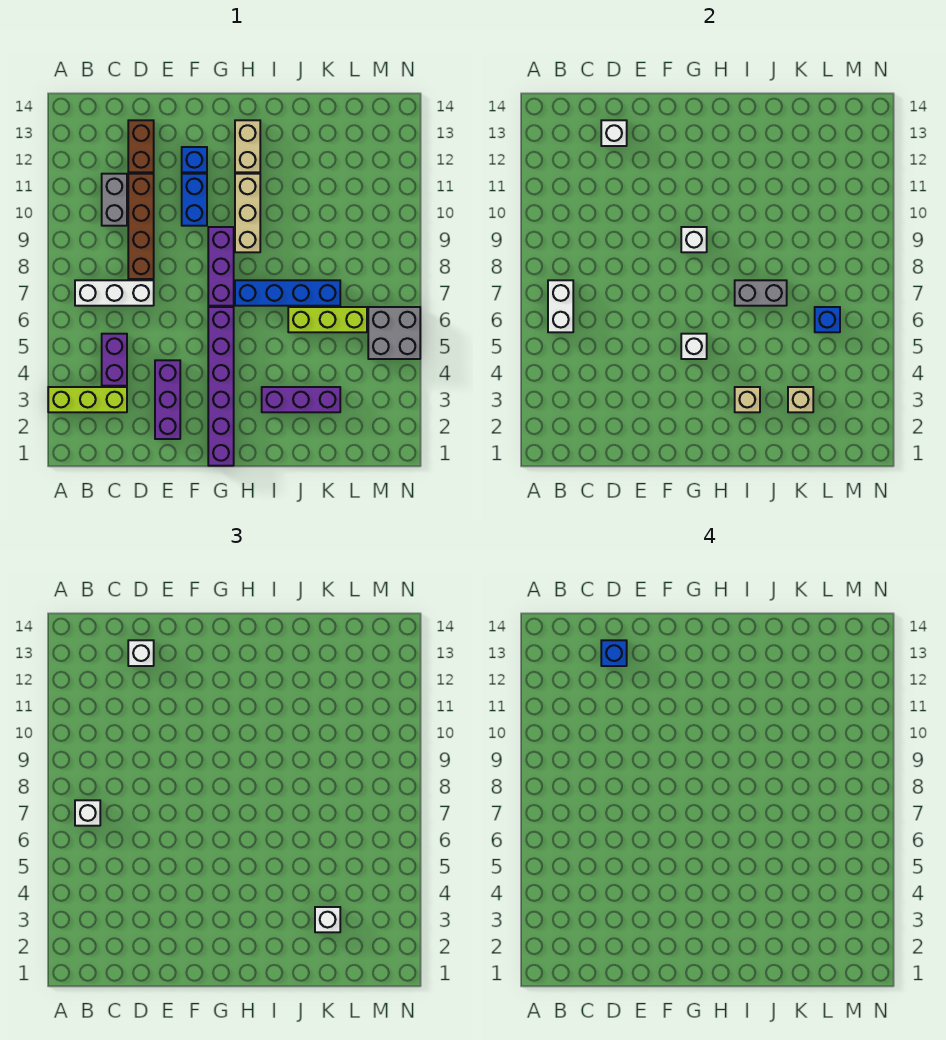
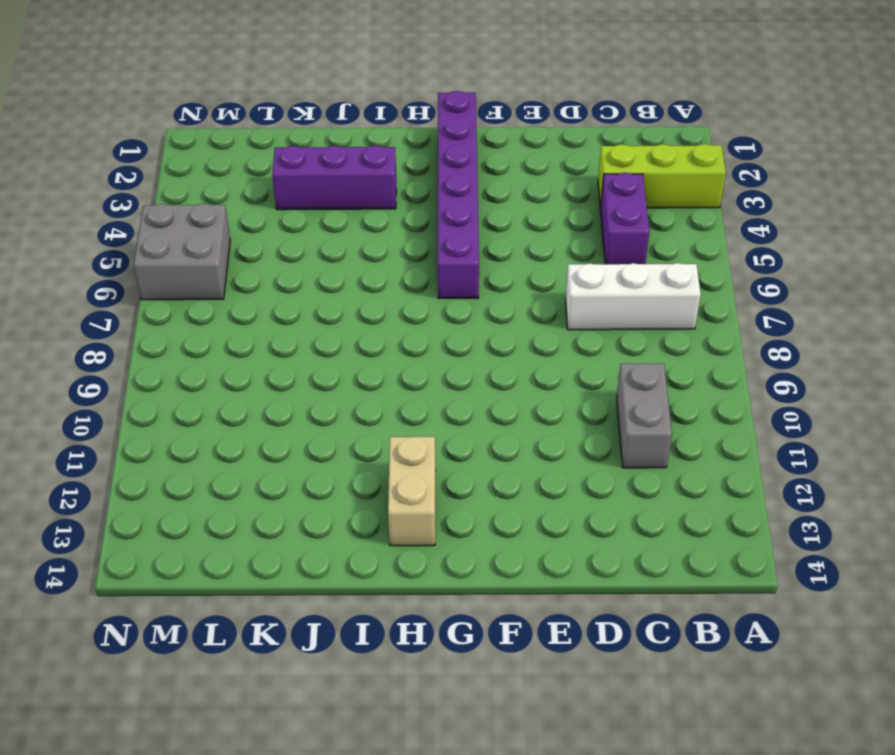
none -> brown brick D8:D11 level 1
none -> brown brick D12:D13 level 1
none -> purple brick E2:E4 level 1

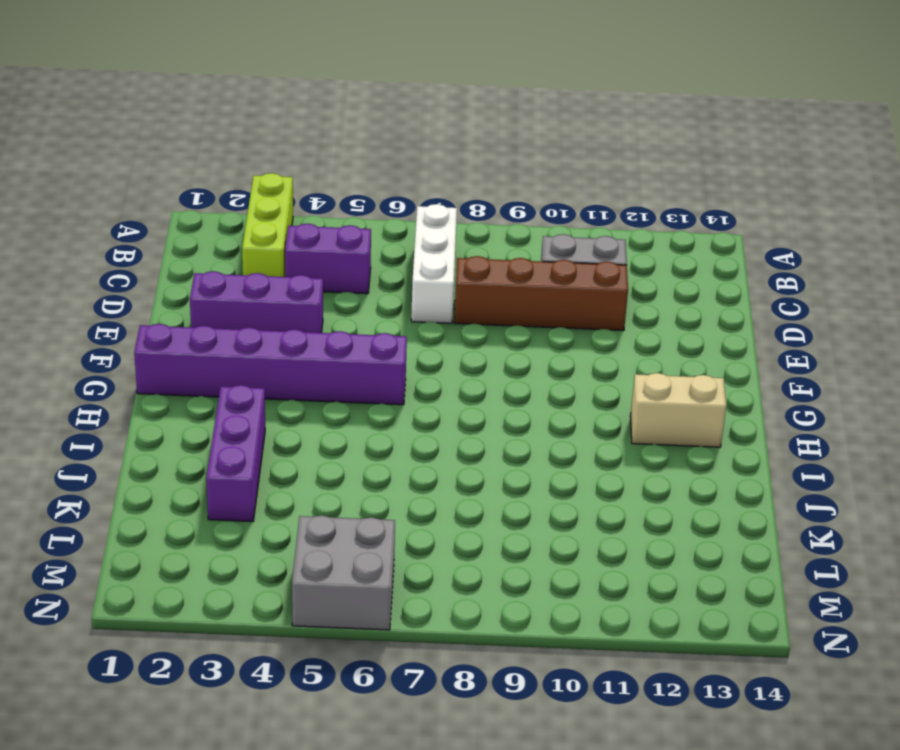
none -> brown brick D12:D13 level 1
none -> blue brick F10:F11 level 1
none -> blue brick F12 level 1

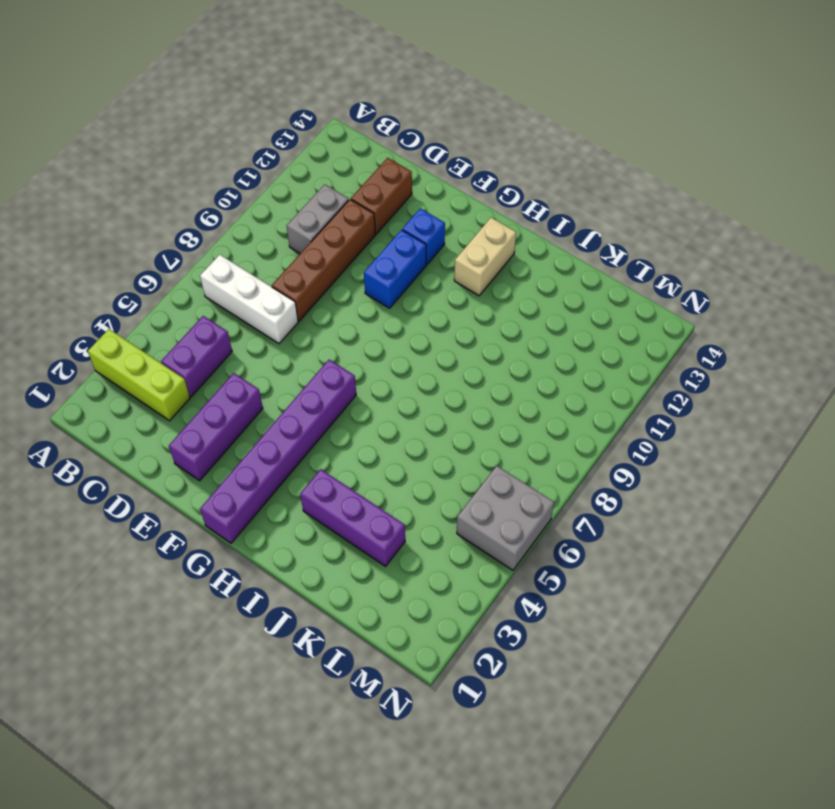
none -> purple brick G7:G9 level 1
none -> blue brick H7:K7 level 1
none -> tan brick H9:H11 level 1

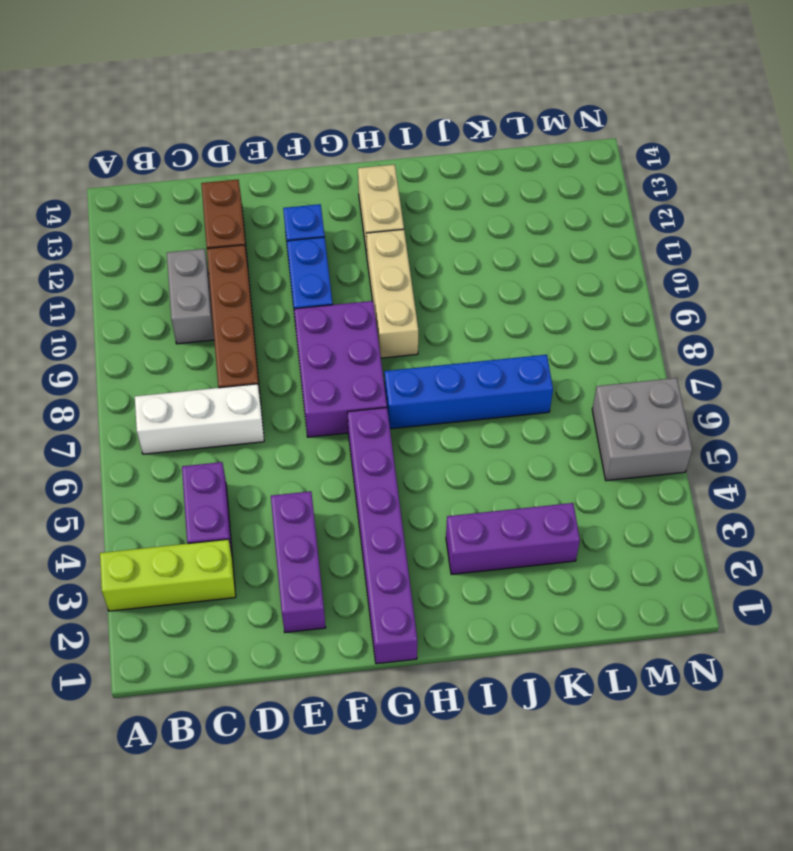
purple brick F7:G9 level 1 -> purple brick G7:G9 level 1
none -> lime brick J6:L6 level 1
none -> white brick B6:B7 level 2
none -> white brick D13 level 2

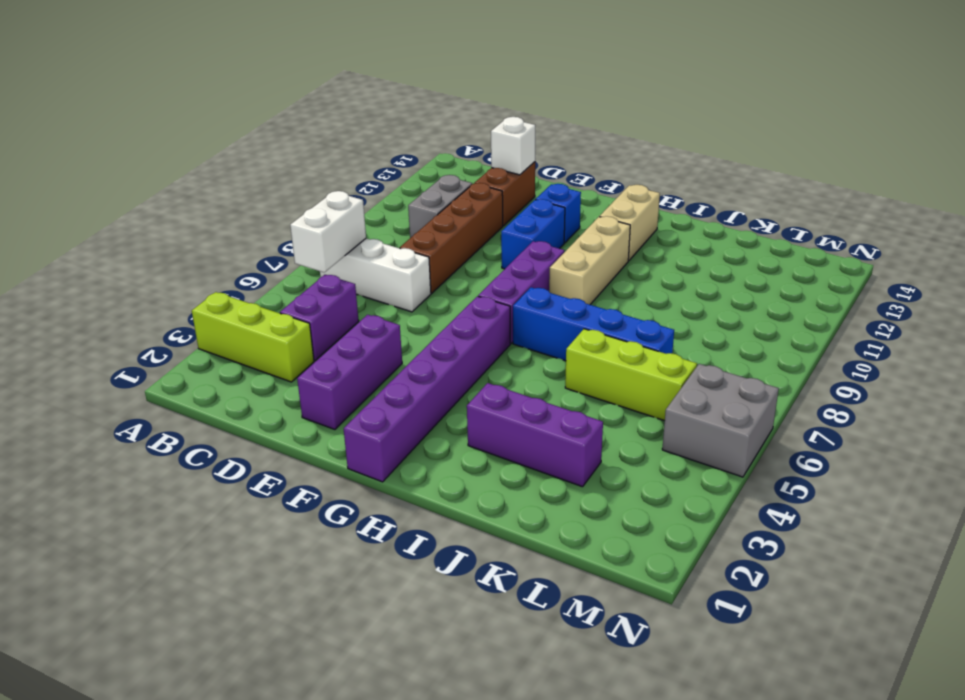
none -> white brick G5 level 2
none -> white brick G9 level 2
none -> tan brick I3 level 2

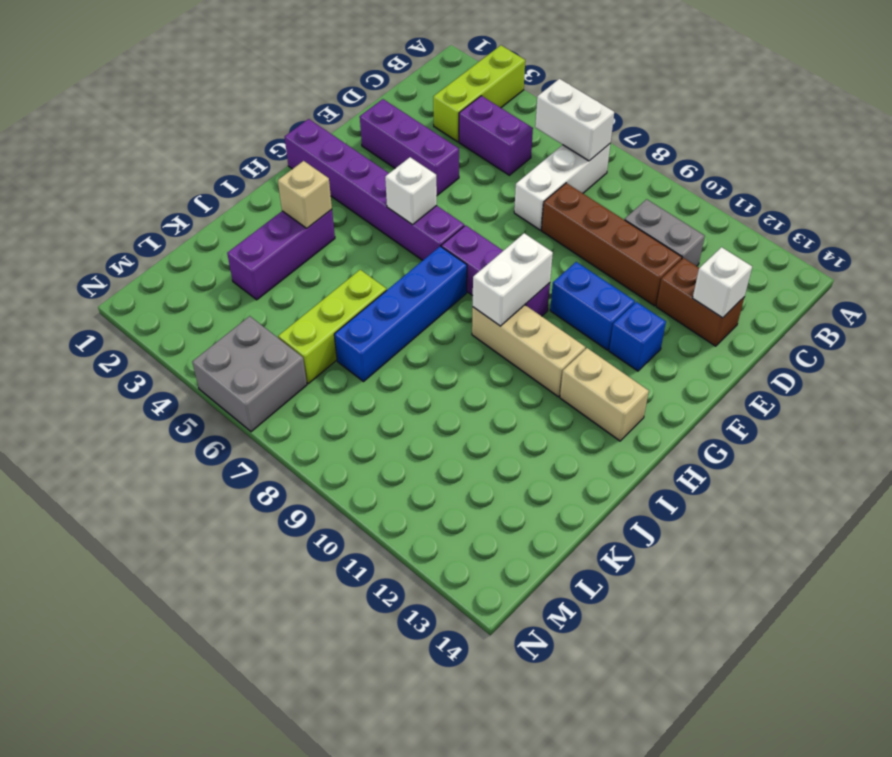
white brick G9:H9 level 2 -> white brick G9 level 2
none -> grey brick I7:J7 level 2
none -> tan brick K3 level 2
none -> blue brick L6 level 2

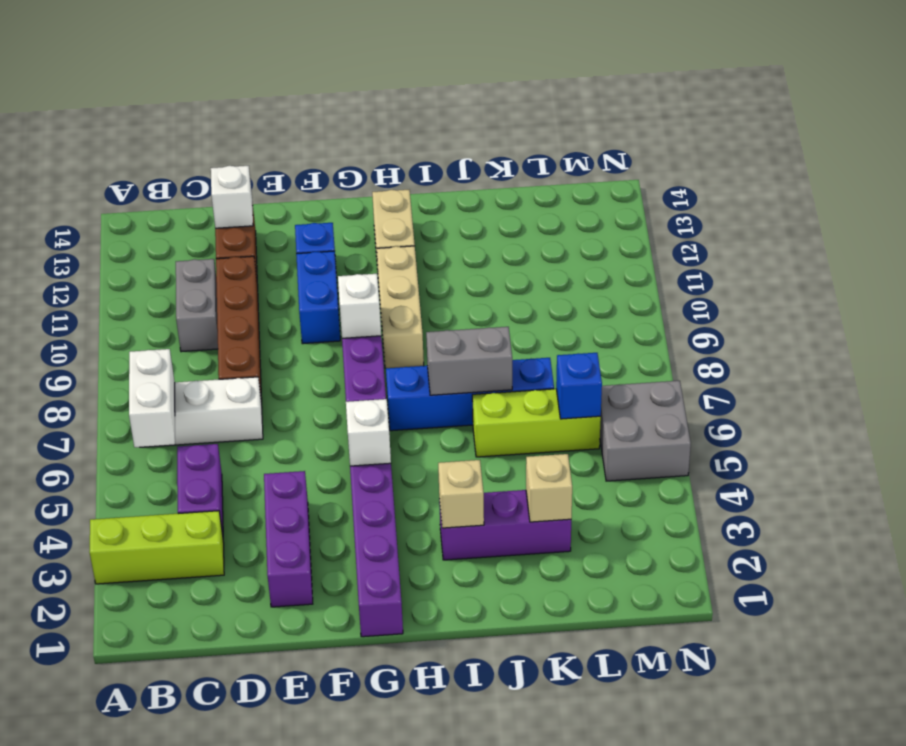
none -> white brick B7 level 3
none -> white brick D13 level 3
none -> white brick K3 level 3

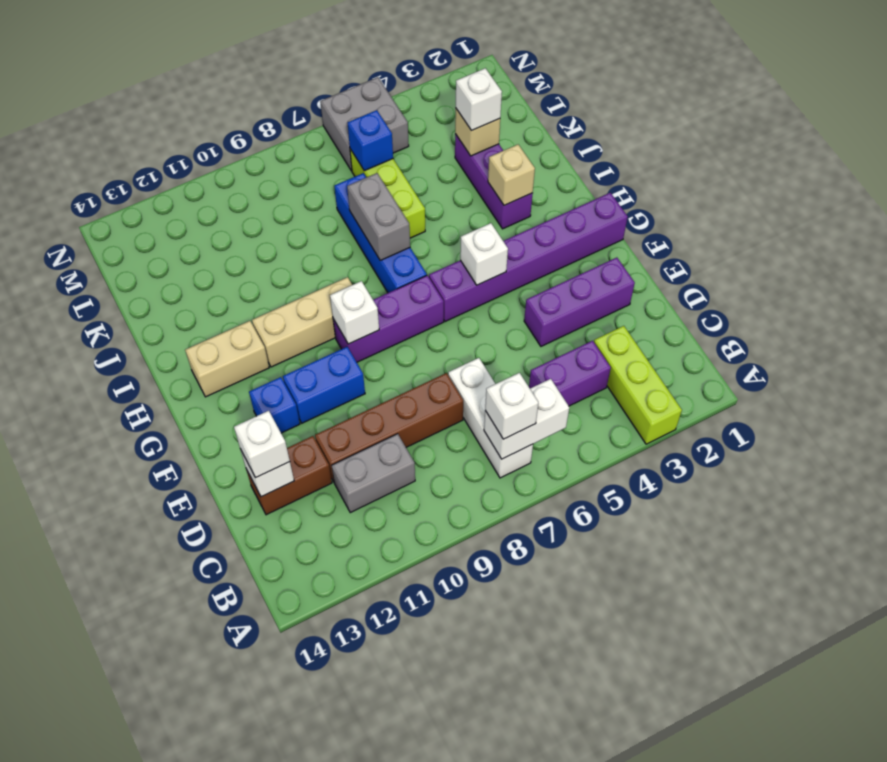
none -> blue brick D13 level 4

